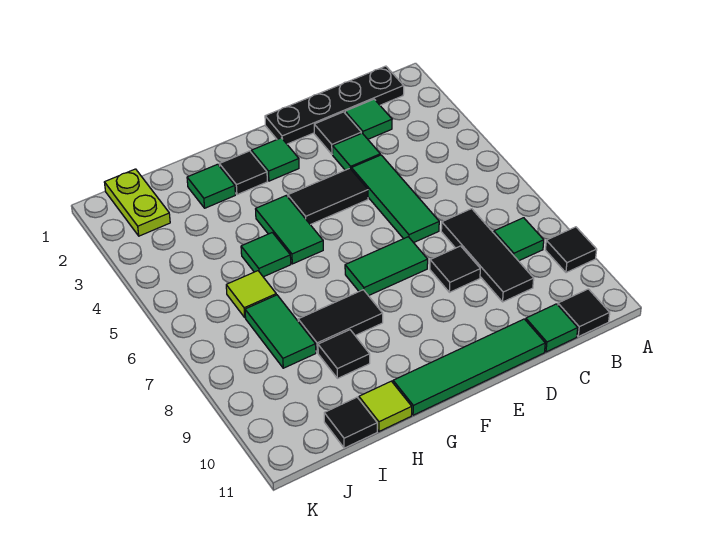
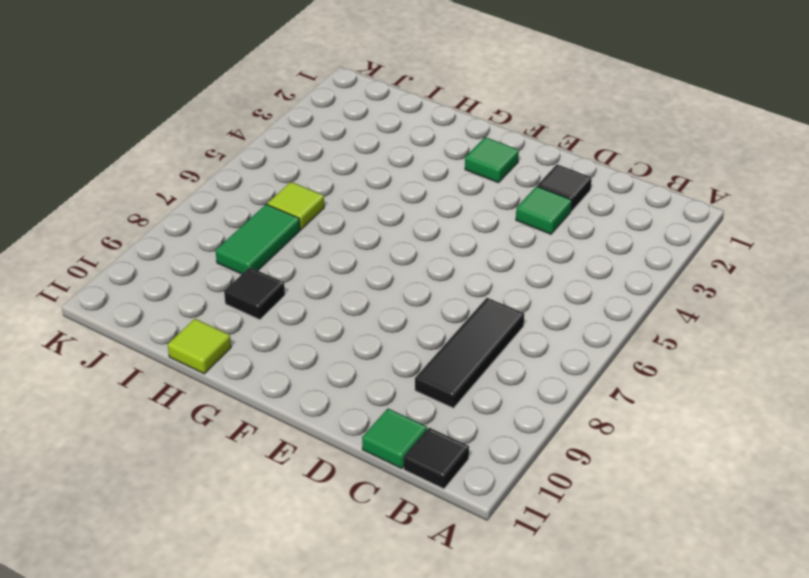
none -> black tile A9 level 1
none -> black plate B1:E1 level 1
none -> green tile B8 level 1

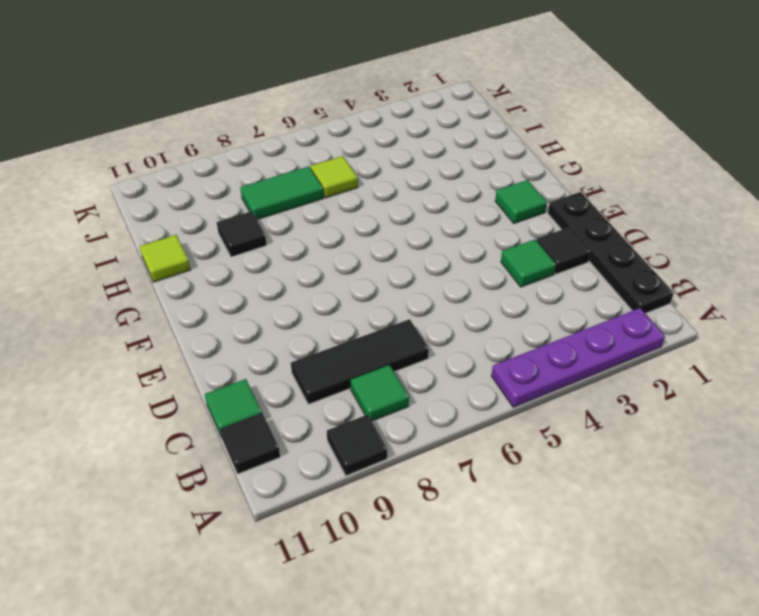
purple plate A2:A5 level 1 -> none
none -> green tile C2 level 1
none -> green tile D4:D6 level 1
none -> black tile D8 level 1

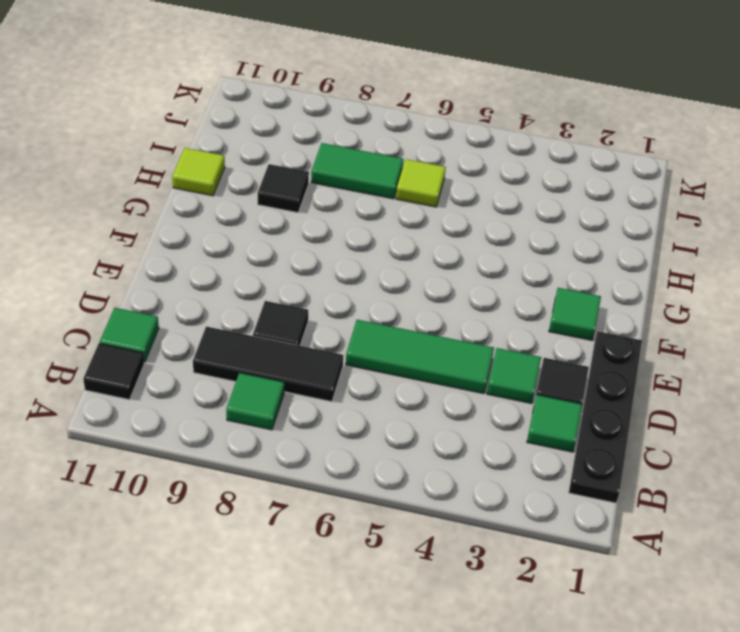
none -> black tile A9 level 1
none -> green tile D11:G11 level 1
none -> black tile E4:F4 level 1

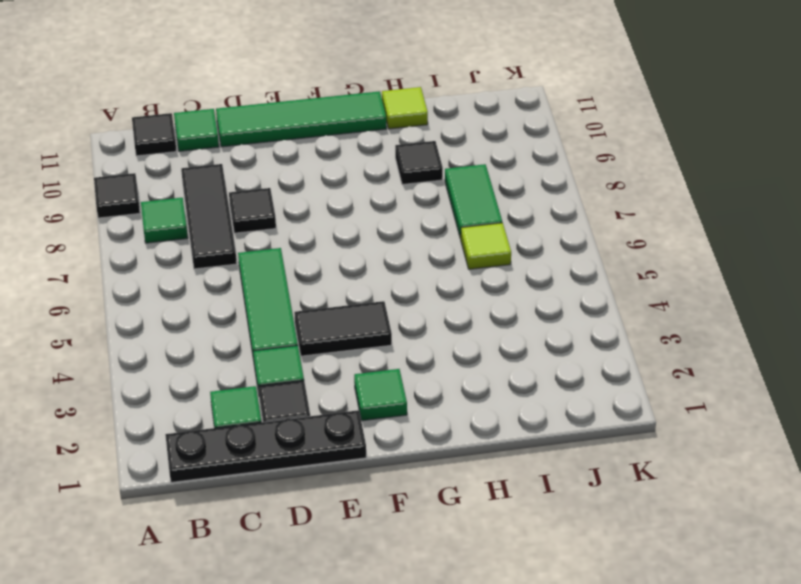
none -> green tile E7:F7 level 1
none -> black tile G2 level 1
none -> green tile G4:G5 level 1

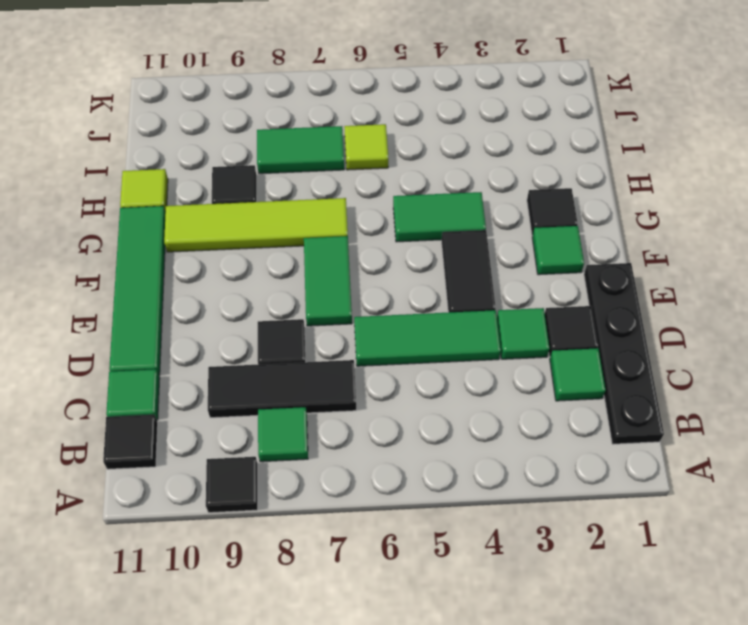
lime tile G7:G10 level 1 -> black tile G8:H8 level 1
none -> green tile H2 level 1
none -> green tile H5 level 1
none -> black tile I11 level 1

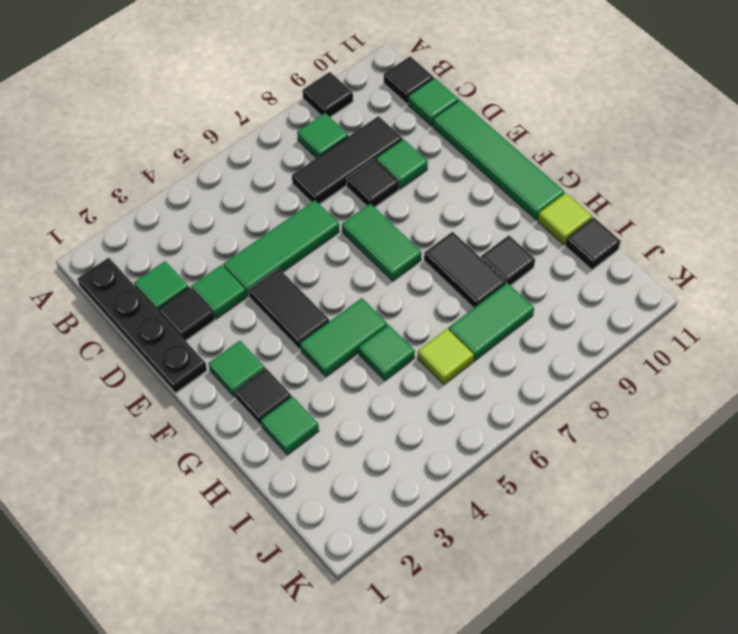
green tile D9 level 1 -> none
none -> lime plate J1:J2 level 1

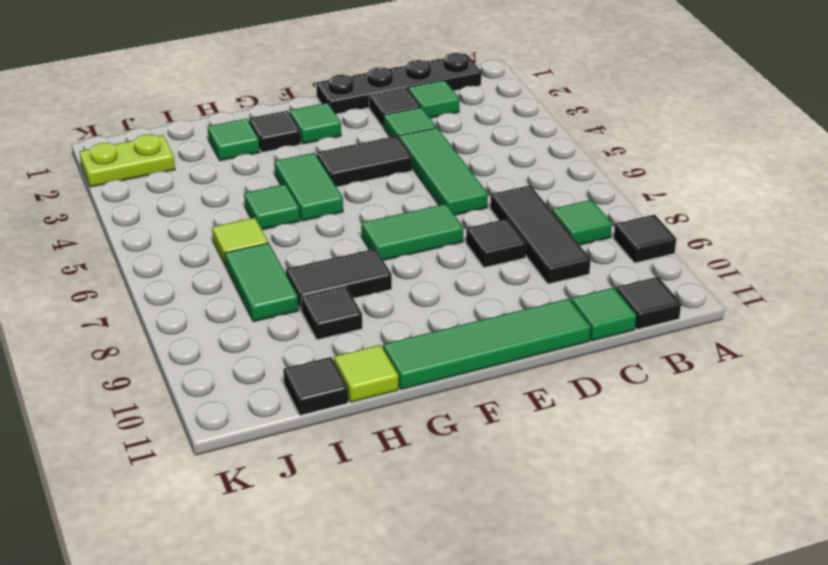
lime plate J2:K2 level 1 -> lime plate J1:J2 level 1

